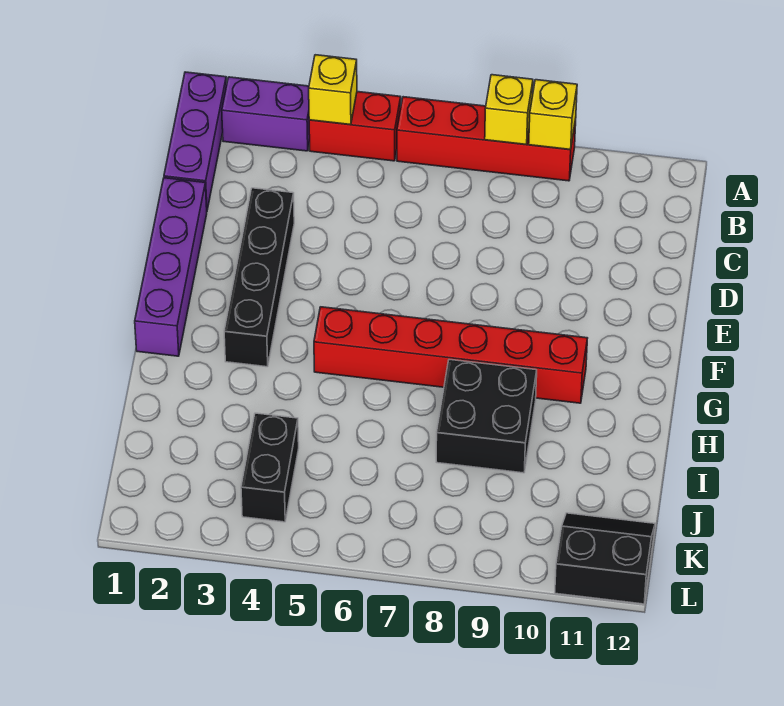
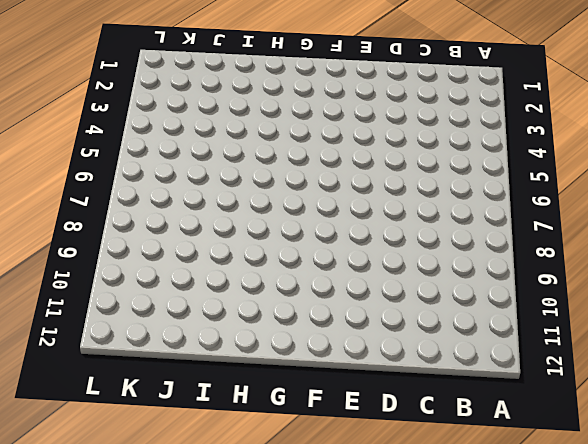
none -> purple brick A1:C1 level 1
none -> purple brick A2:A3 level 1
none -> red brick A4:A5 level 1

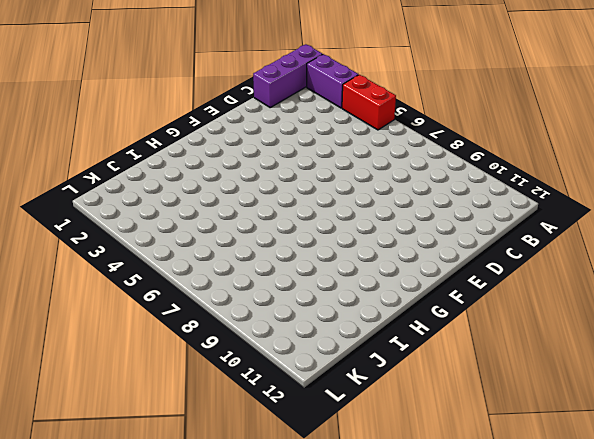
none -> red brick A6:A9 level 1
none -> purple brick D1:G1 level 1
none -> black brick D3:G3 level 1

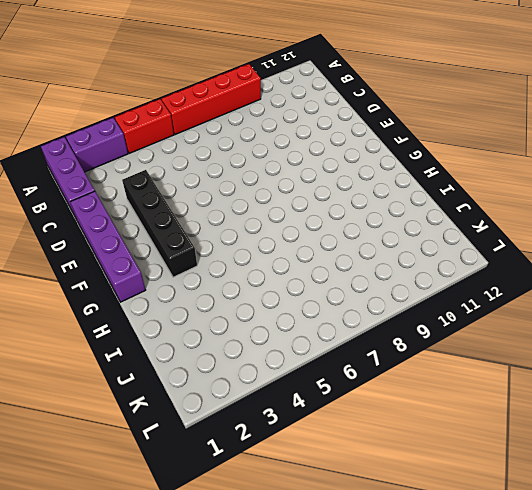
none -> red brick G5:G10 level 1
none -> black brick H8:I9 level 1
none -> black brick J4:K4 level 1

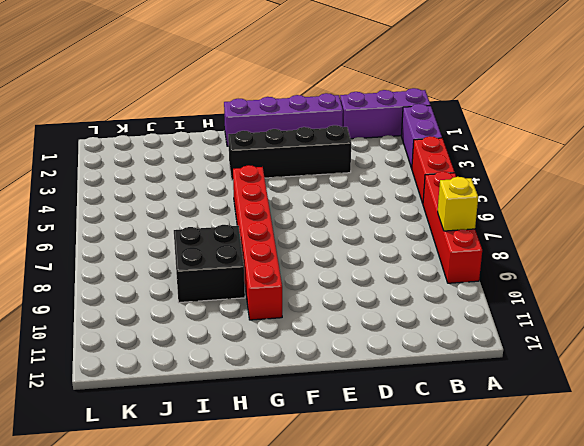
none -> black brick J4:K4 level 1
none -> black slope K11:L12 level 1 top L
none -> yellow brick A4 level 2

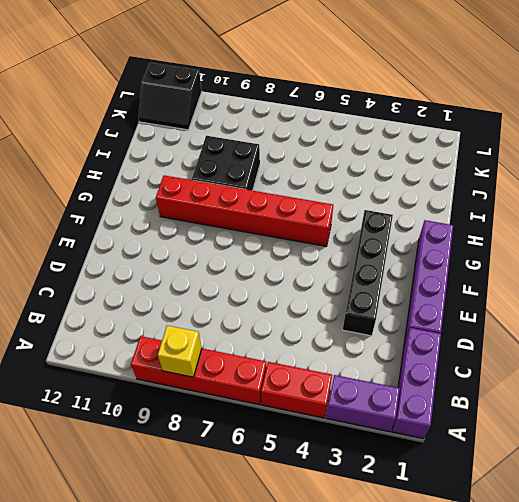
none -> black brick J4:K4 level 1
none -> yellow brick A4 level 2
none -> yellow brick A9 level 2

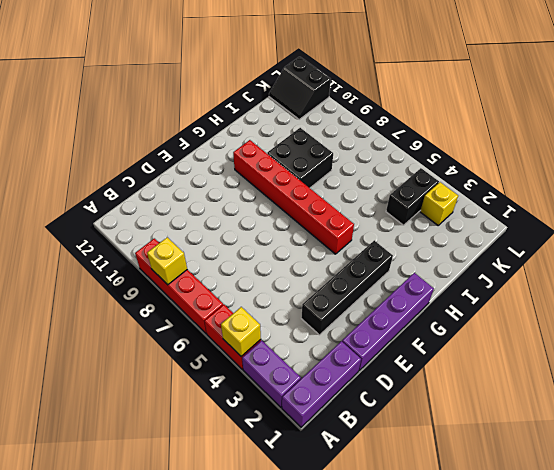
yellow brick K3 level 1 -> yellow brick A9 level 2

